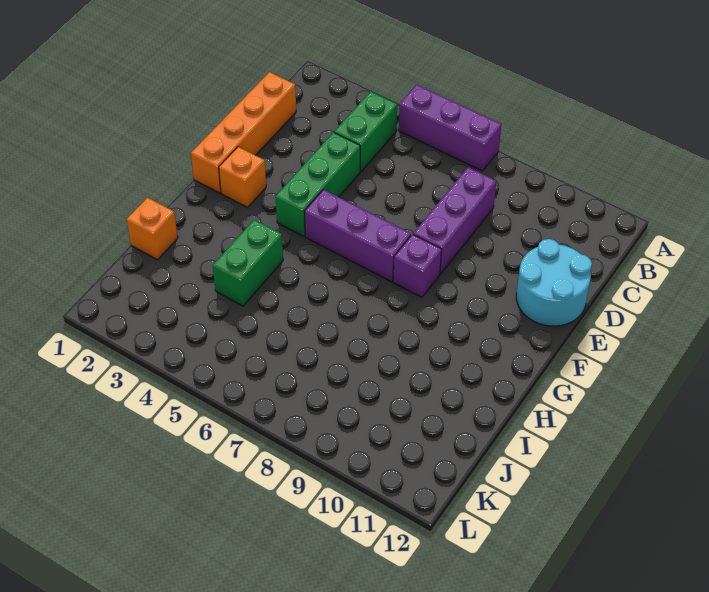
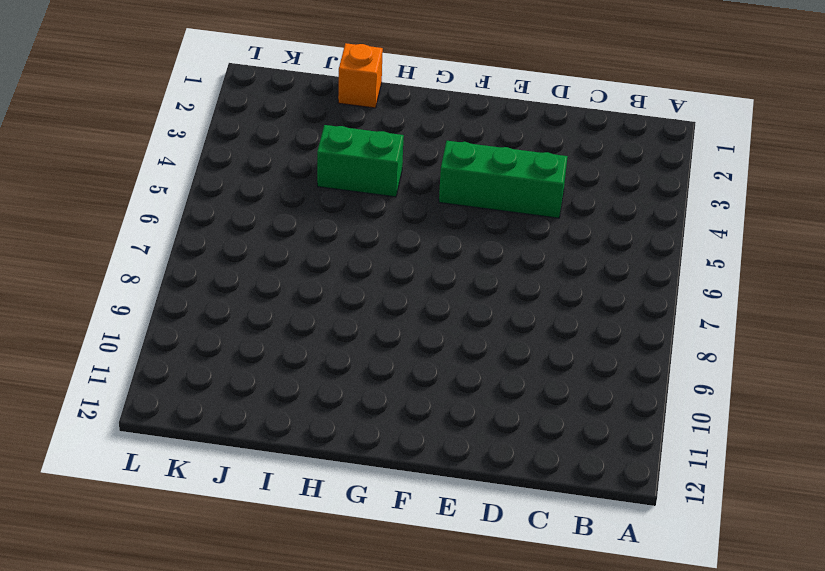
none -> purple brick A5:A7 level 1
none -> green brick B4:C4 level 1

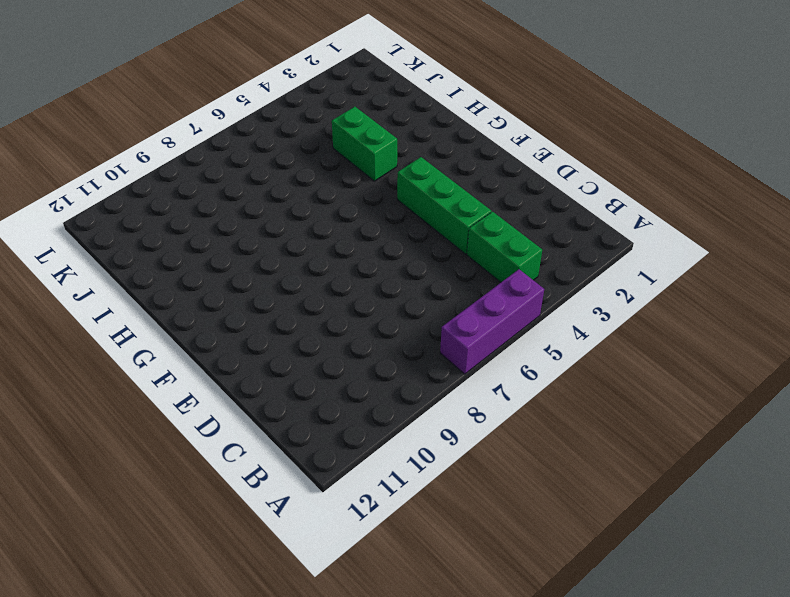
none -> orange brick C1:F1 level 1
none -> purple brick C8:E8 level 1

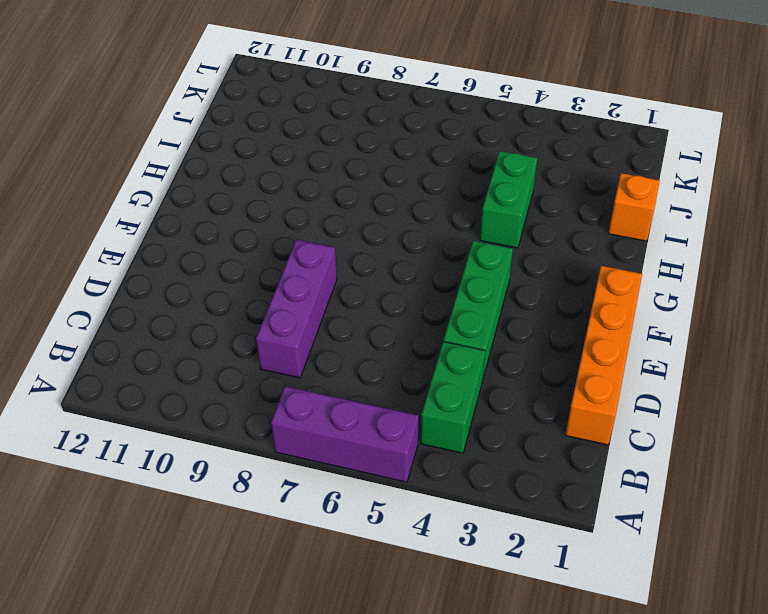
none -> cyan round brick D11:E12 level 1
none -> orange brick F2 level 1

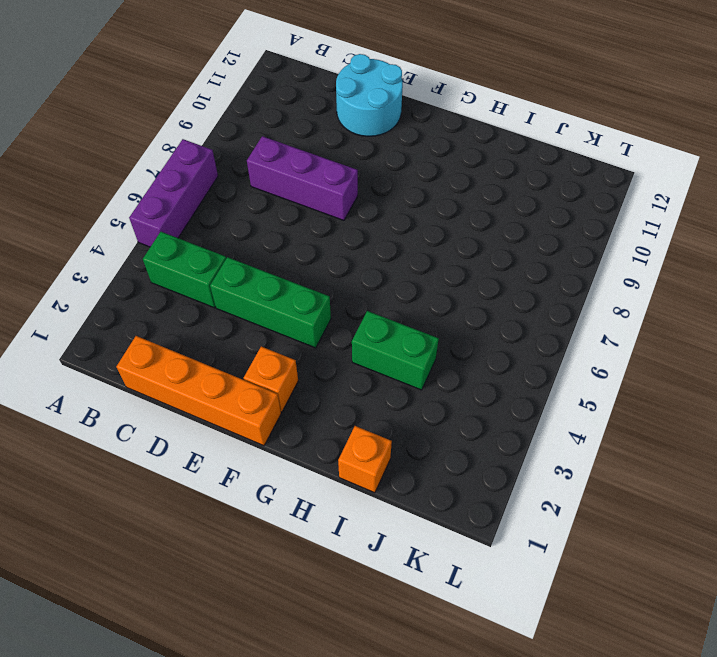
none -> purple brick F5:F7 level 1
none -> purple brick F8 level 1

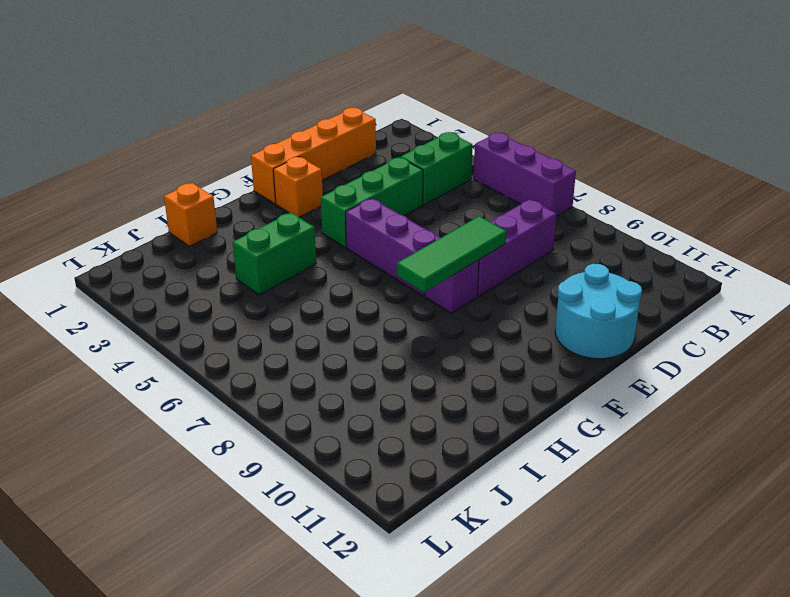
green tile E8:G8 level 2 -> none

